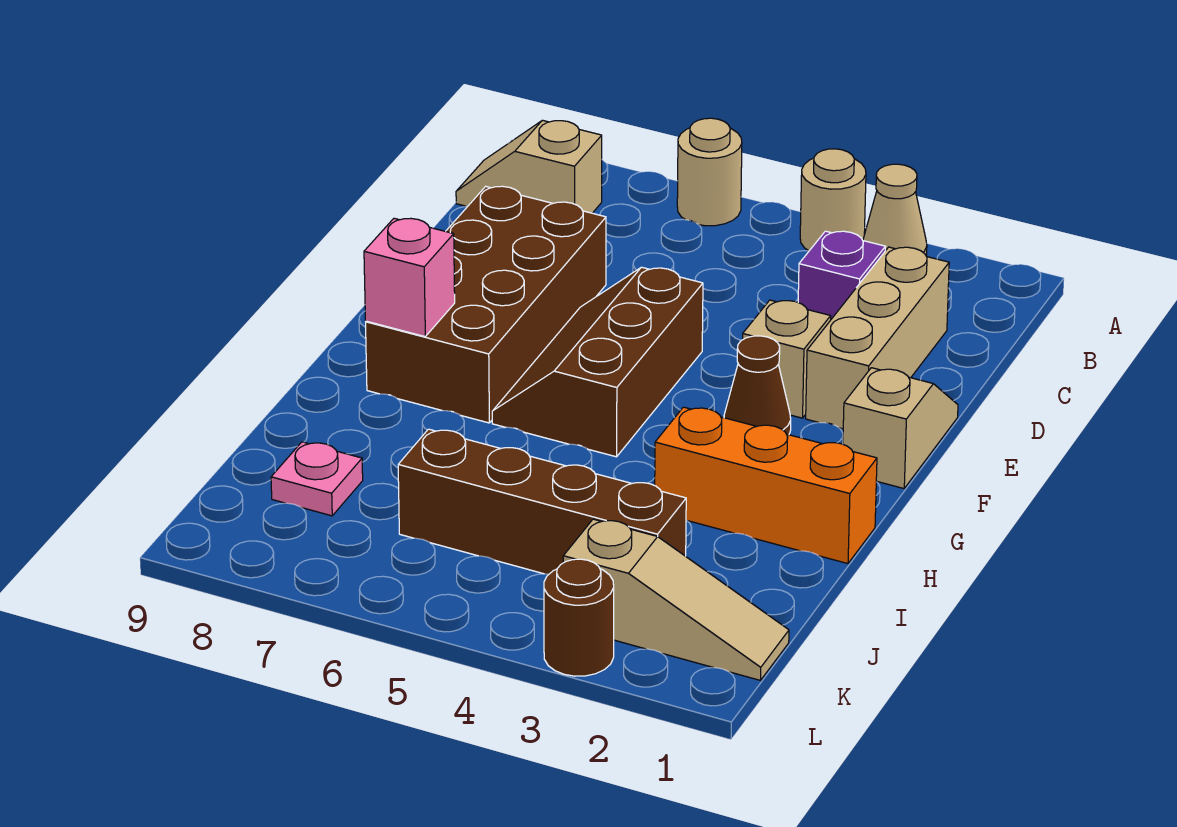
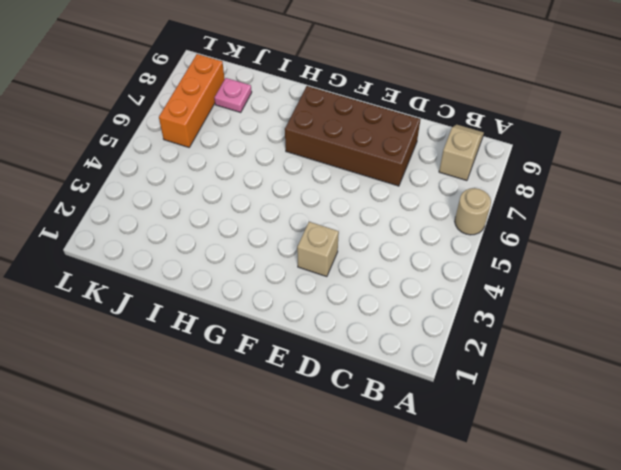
orange brick K6:K8 level 1 -> orange brick H1:H3 level 1
none -> tan cone A3 level 1
none -> tan round brick A4 level 1
none -> tan brick C2:E2 level 1

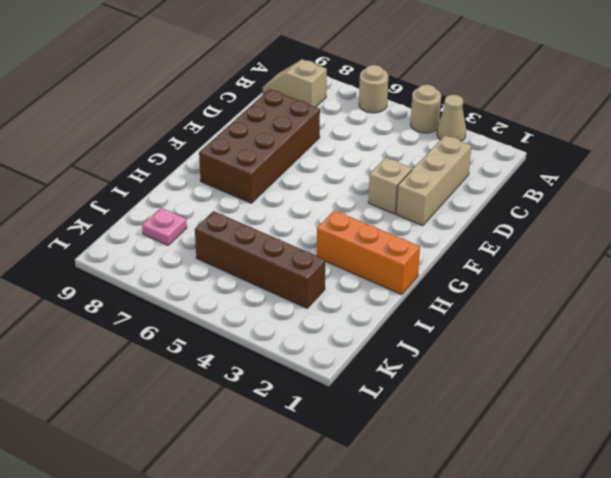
none -> purple brick C3 level 1
none -> tan slope E1:F1 level 1 top F
none -> brown slope E5:G6 level 1 top 5

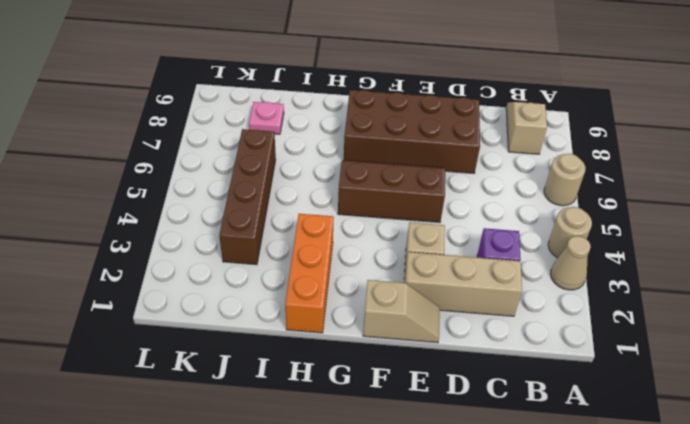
none -> brown cone F3 level 1
none -> tan slope K1:K3 level 1 top 3
none -> brown round brick L3 level 1

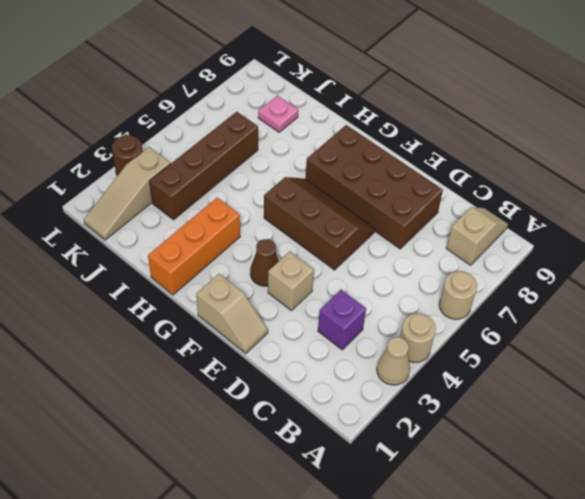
none -> tan brick C2:E2 level 1
none -> pink brick G8 level 2

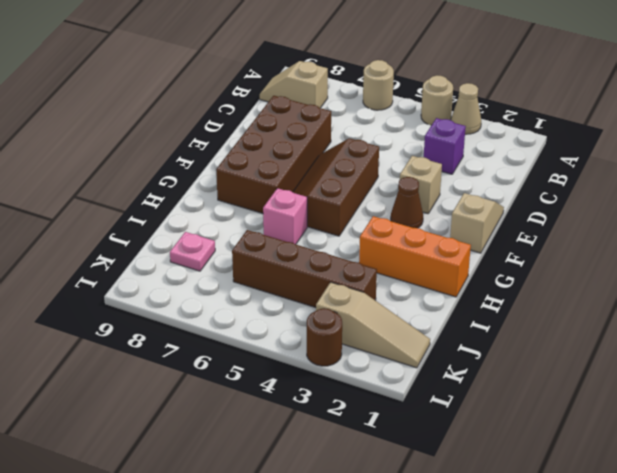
pink brick H6 level 1 -> pink brick G8 level 2
none -> tan brick C2:E2 level 1

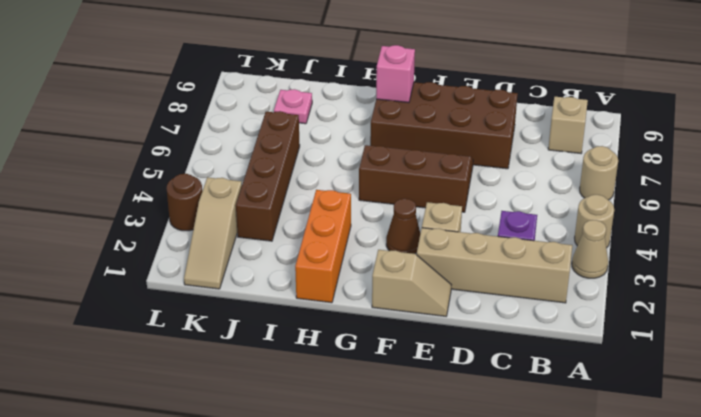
tan brick B2:E2 level 1 -> tan brick C2:E2 level 1

